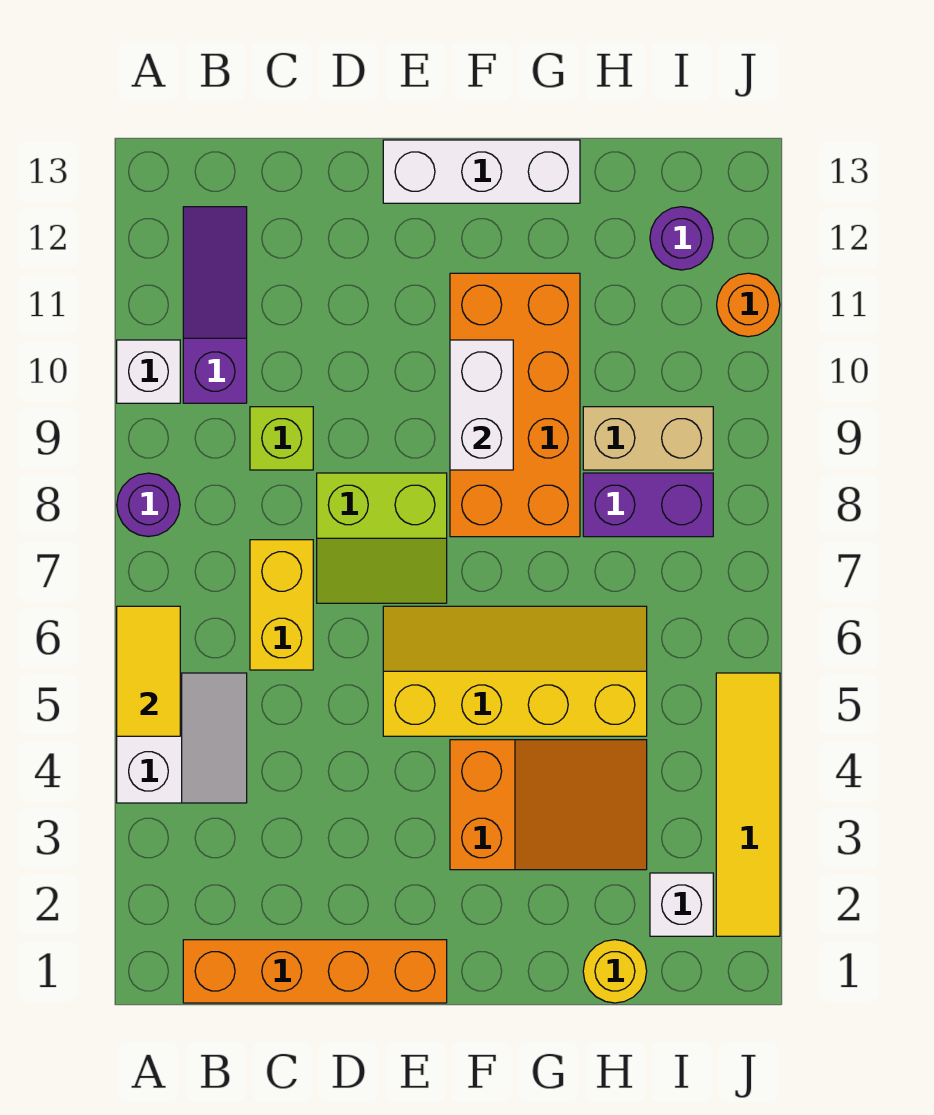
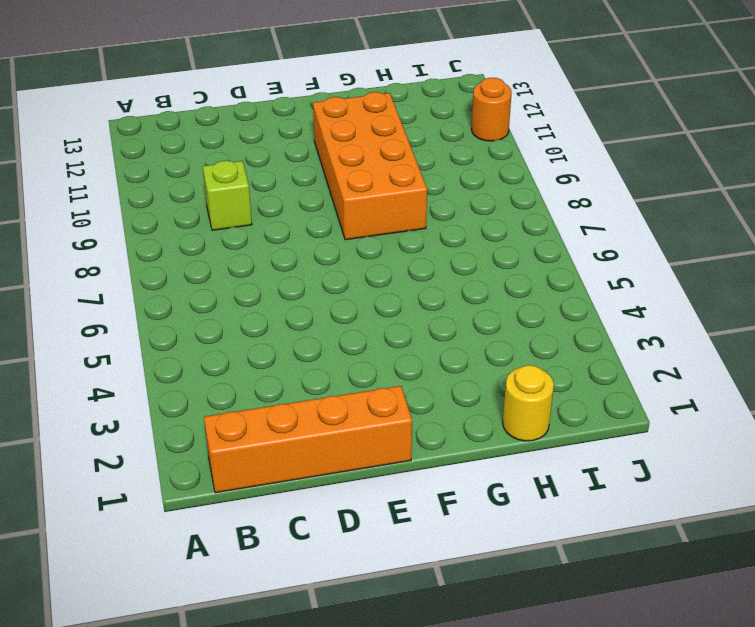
none -> white slope A4:B5 level 1 top A
none -> purple round brick A8 level 1
none -> white brick A10 level 1

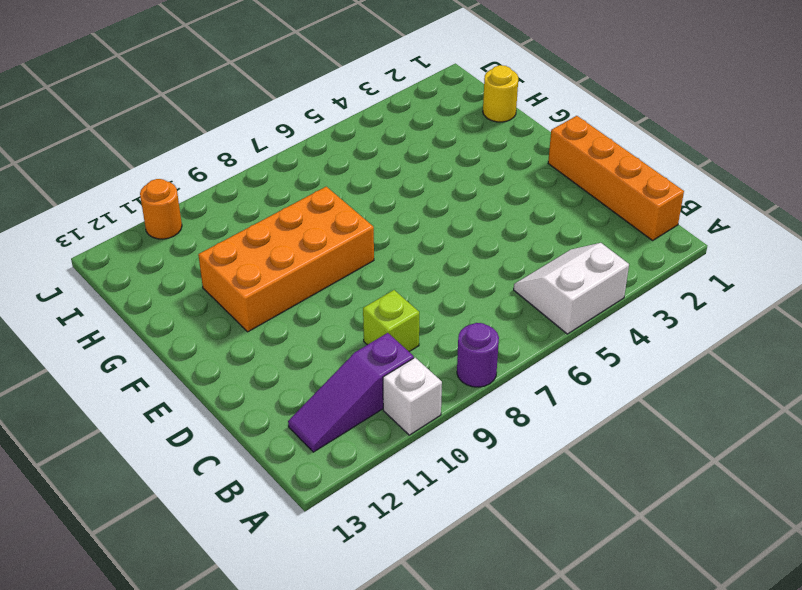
none -> yellow brick C6:C7 level 1
none -> lime slope D7:E8 level 1 top 8
none -> yellow slope E5:H6 level 1 top 5

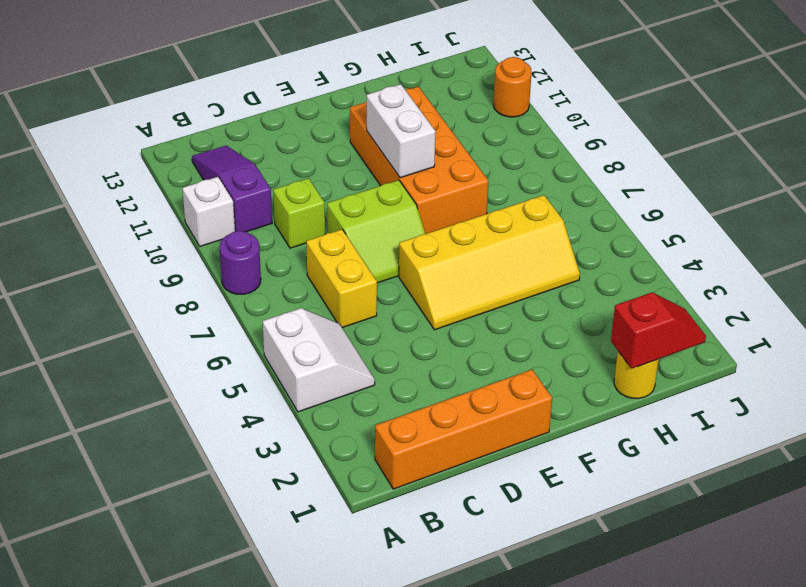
yellow slope E5:H6 level 1 top 6 -> yellow slope E5:H6 level 1 top 5
red slope H1:I1 level 2 top H -> none
none -> white brick E13:G13 level 1
none -> orange slope F3:H4 level 1 top F
none -> purple brick H8:I8 level 1

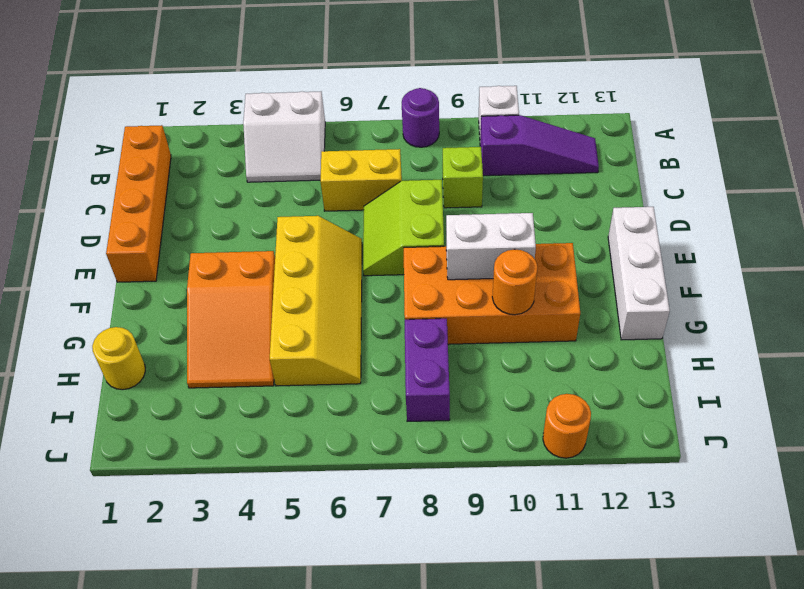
orange round brick G10 level 2 -> none
none -> tan brick H9:I9 level 1
none -> white brick I2 level 1
none -> purple round brick I12 level 1

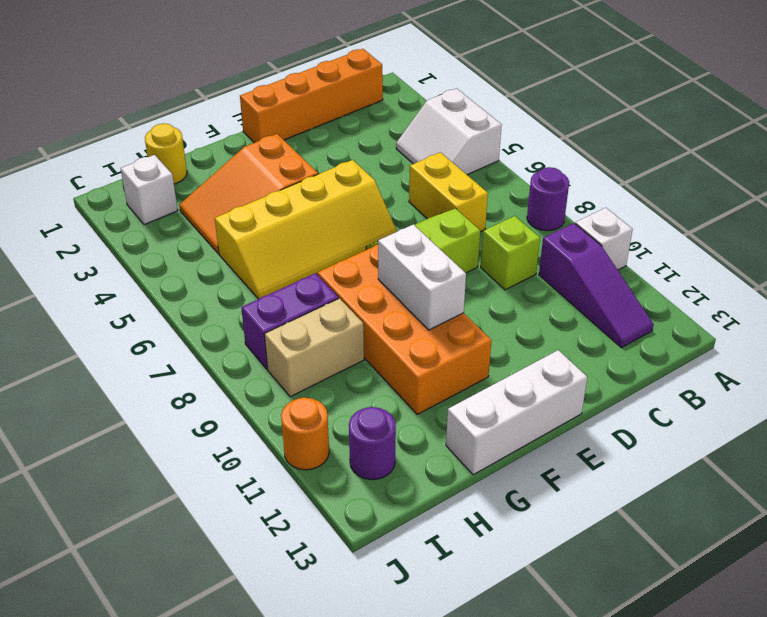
none -> yellow tile J2:J5 level 1
none -> yellow tile A5:A6 level 2

